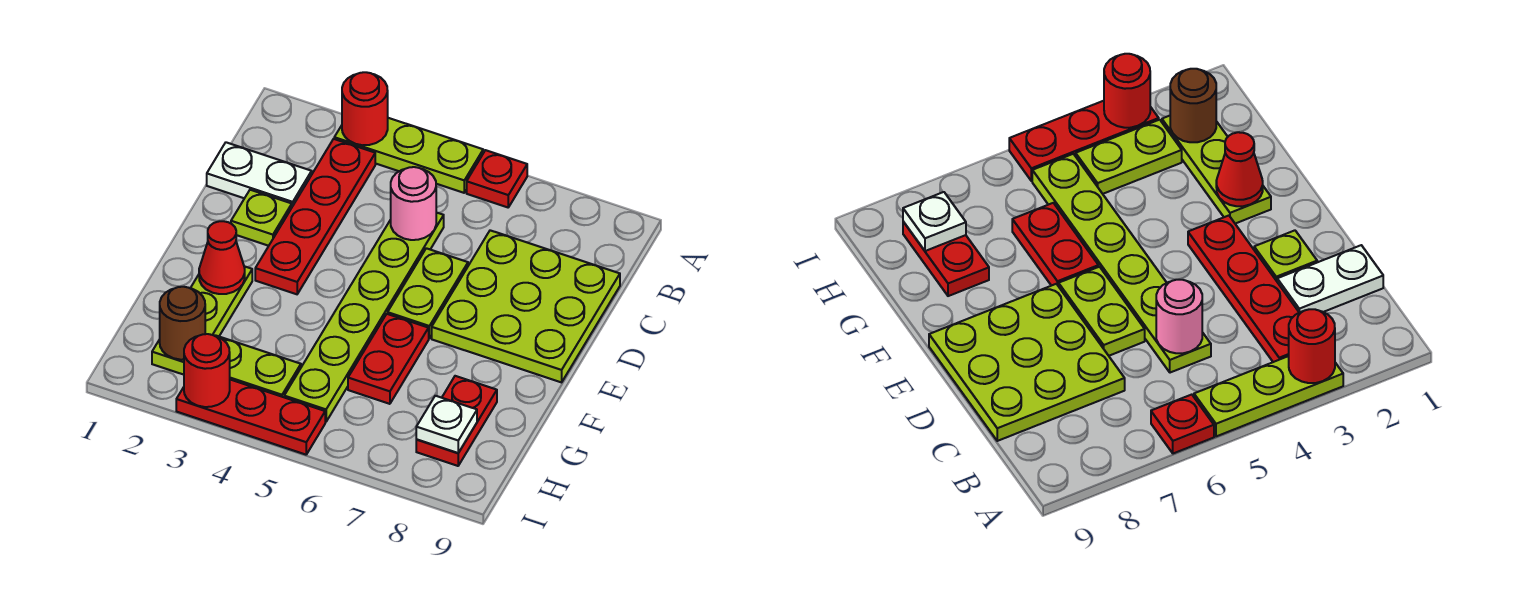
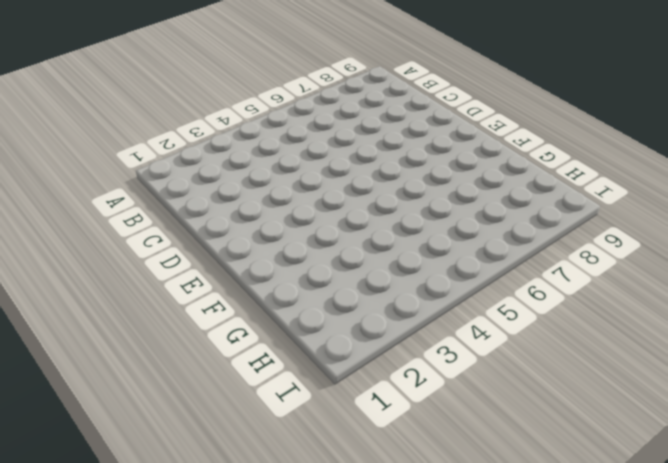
none -> lime plate A3:A5 level 1
none -> red plate A6 level 1
none -> red plate B3:E3 level 1

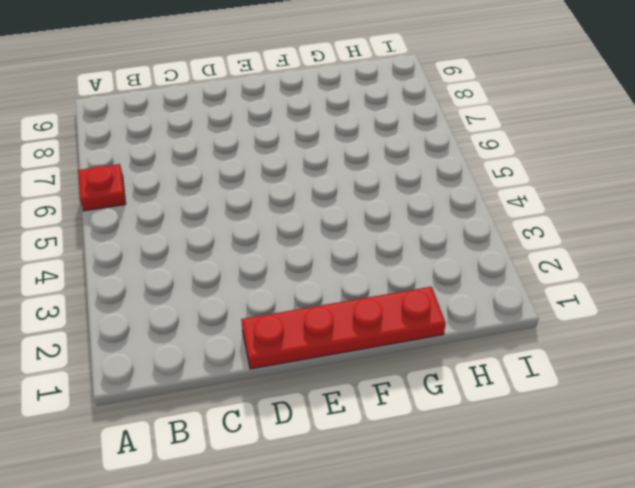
red plate D1:G1 level 1 -> red plate B3:E3 level 1
none -> lime plate A3:A5 level 1
none -> white plate C1:C2 level 1
none -> lime plate C5:H5 level 1

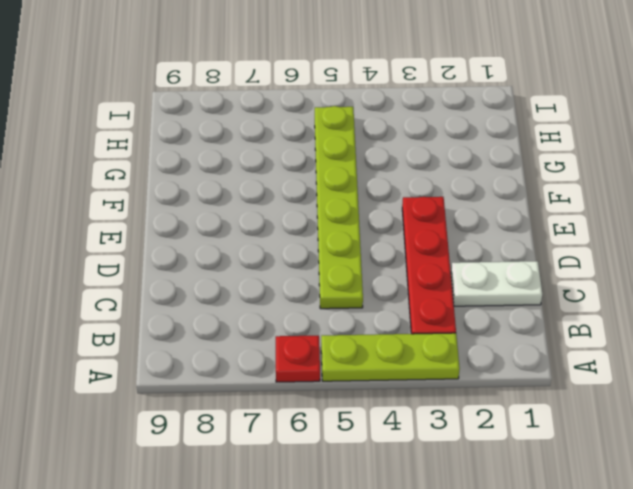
none -> lime plate C7:E9 level 1
none -> lime plate D2 level 1
none -> lime plate D6:E6 level 1

